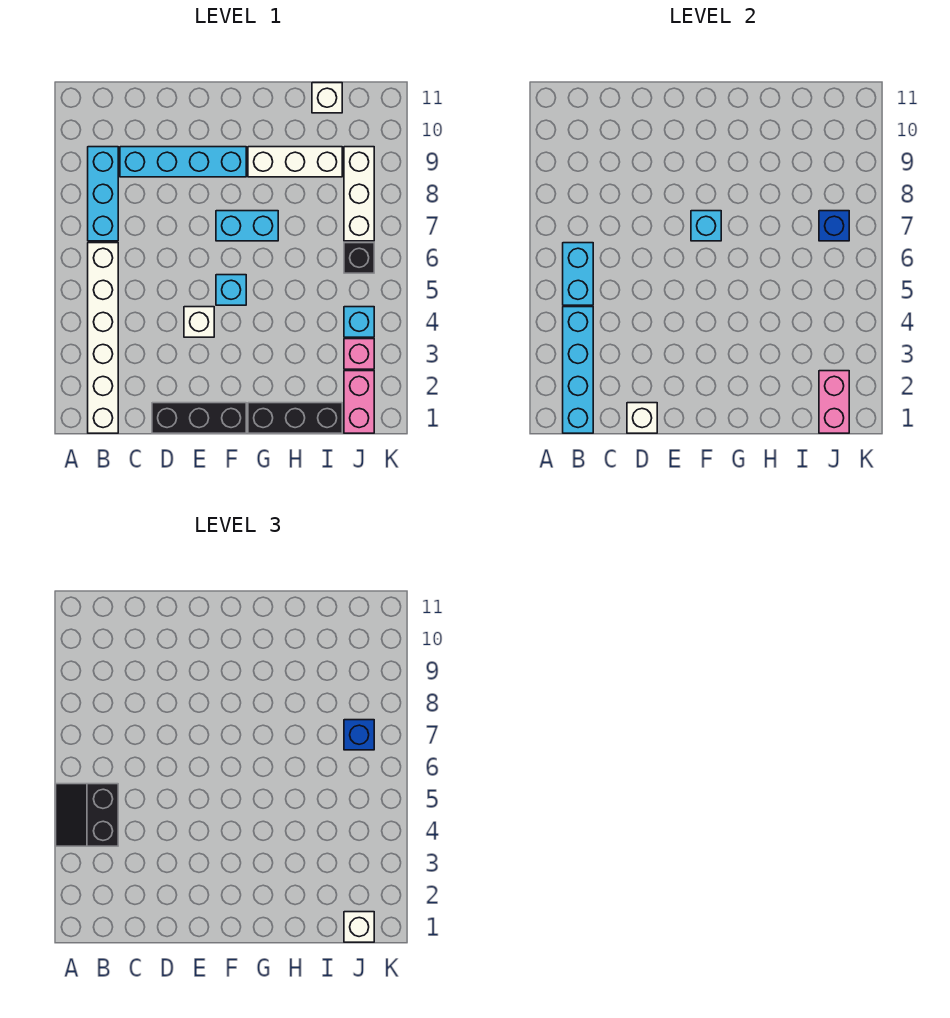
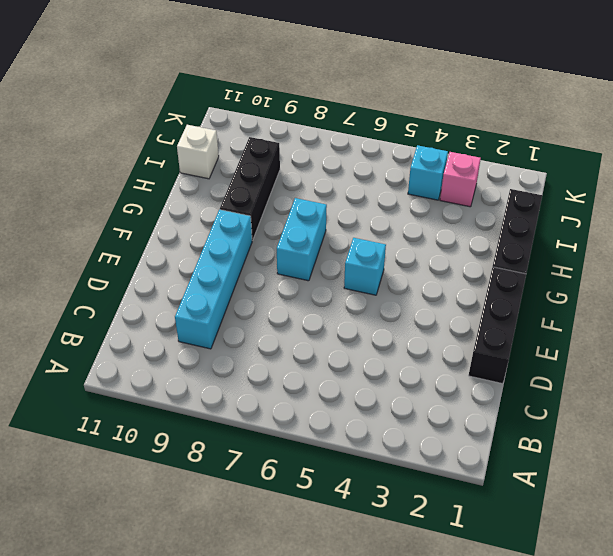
black brick G9:I9 level 1 -> white brick G9:I9 level 1
none -> white brick B1:B6 level 1
none -> cyan brick B7:B9 level 1
none -> white brick E4 level 1

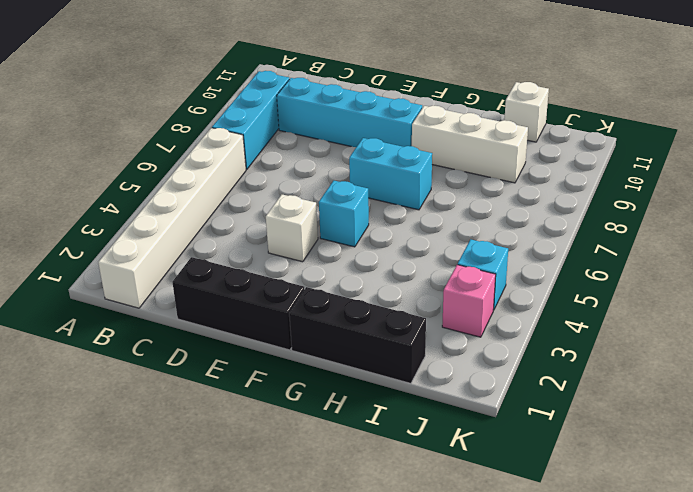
none -> pink brick J1:J2 level 1
none -> black brick J6 level 1
none -> white brick J7:J9 level 1

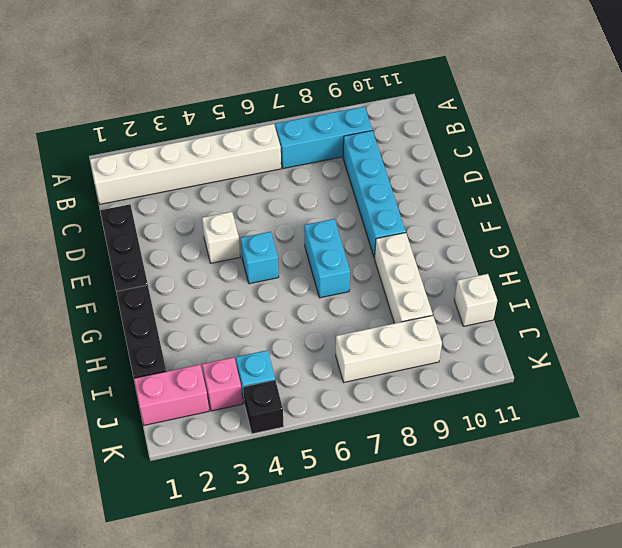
black brick K4 level 1 -> black brick J6 level 1
none -> cyan brick B1:B4 level 2
none -> cyan brick B5:B6 level 2
none -> white brick D1 level 2

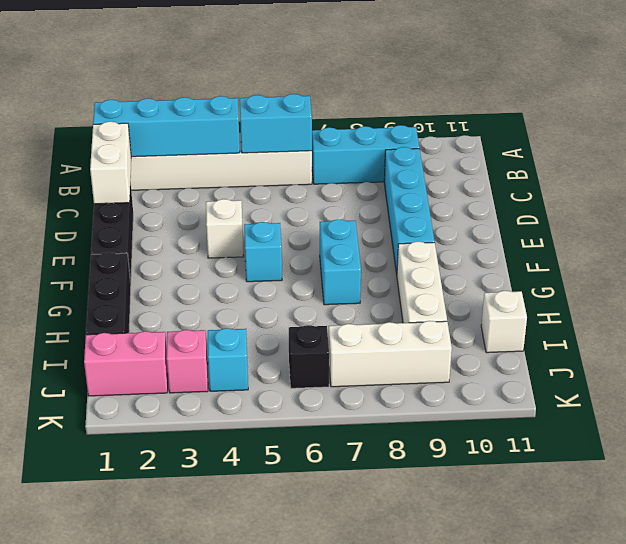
white brick C1:D1 level 2 -> white brick D1 level 2
none -> cyan brick F7 level 2
none -> pink brick J1:J2 level 2
none -> blue brick J7 level 2

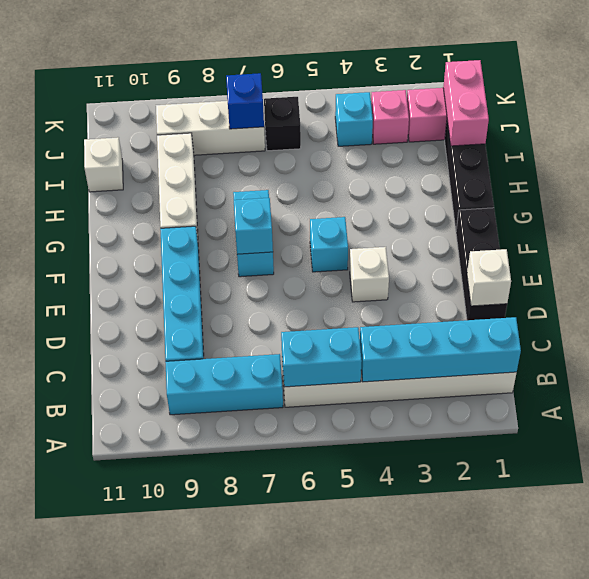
pink brick I1:J1 level 2 -> pink brick J1:J2 level 2
none -> black slope A4:B5 level 3 top B
none -> white brick J1 level 3
none -> blue brick J7 level 3

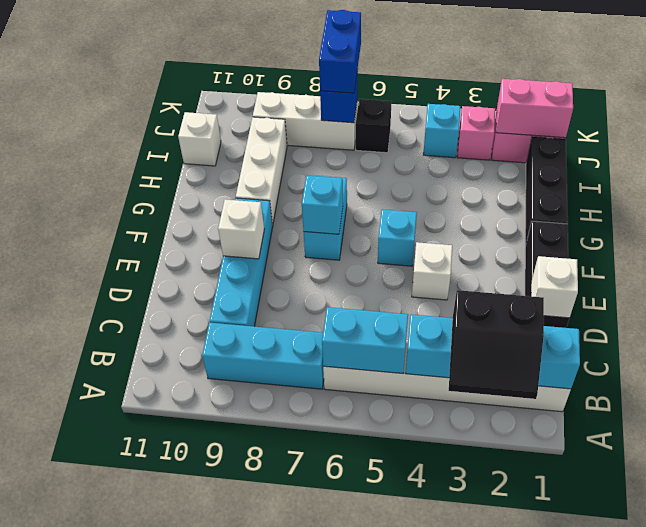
black slope A2:B3 level 3 top B -> black slope A4:B5 level 3 top B
white brick E9 level 2 -> white brick J1 level 3
blue brick J7:K7 level 3 -> blue brick J7 level 3

